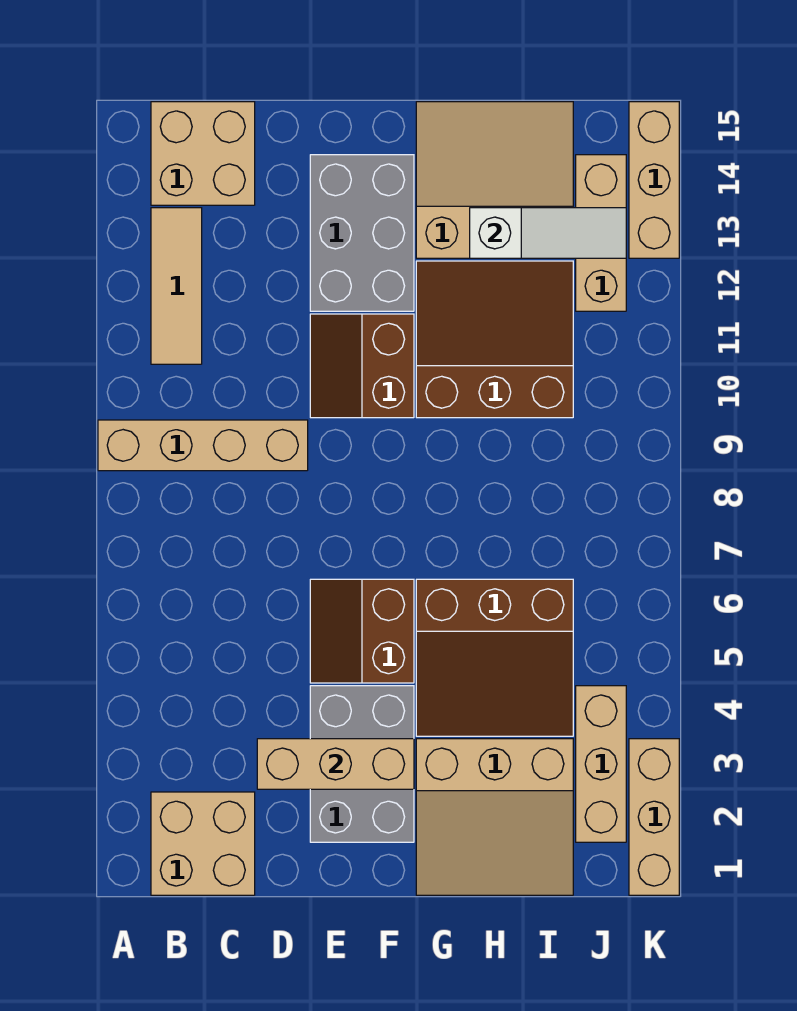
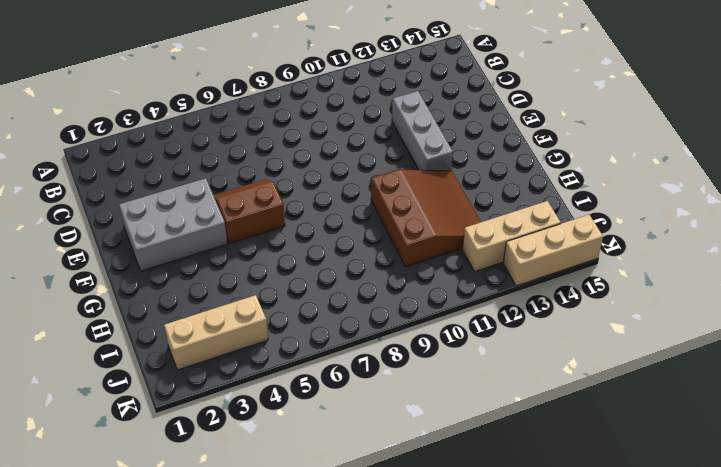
grey brick D12:F12 level 1 -> grey brick E12:F14 level 1
none -> tan brick A9:D9 level 1
none -> tan brick B1:C2 level 1
none -> tan tile B11:B13 level 1

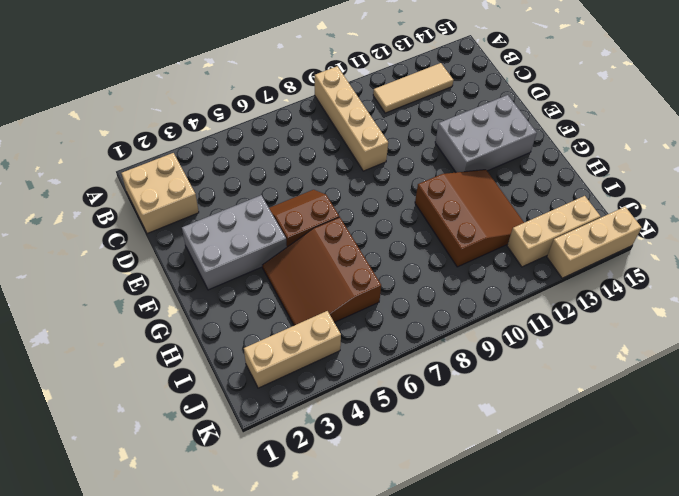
none -> tan brick B14:C15 level 1
none -> brown slope E10:F11 level 1 top F
none -> tan slope G1:I3 level 1 top 3

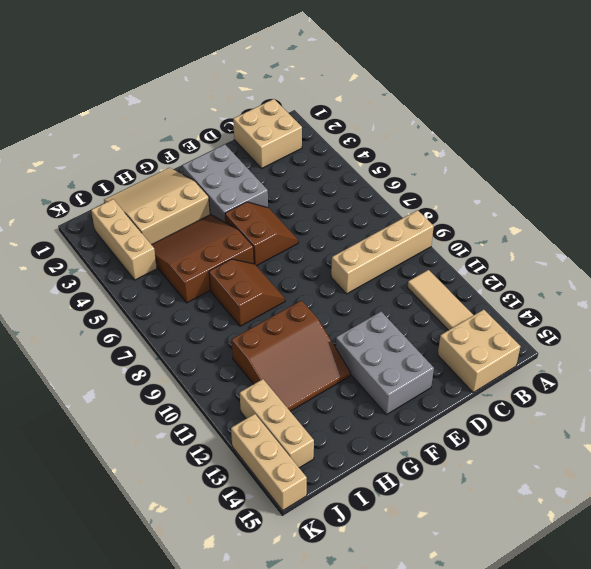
brown slope G7:H8 level 1 top H -> brown slope E10:F11 level 1 top F
none -> tan slope G13:I15 level 1 top 13
none -> tan brick K1:K3 level 1
none -> tan brick D3:F3 level 2

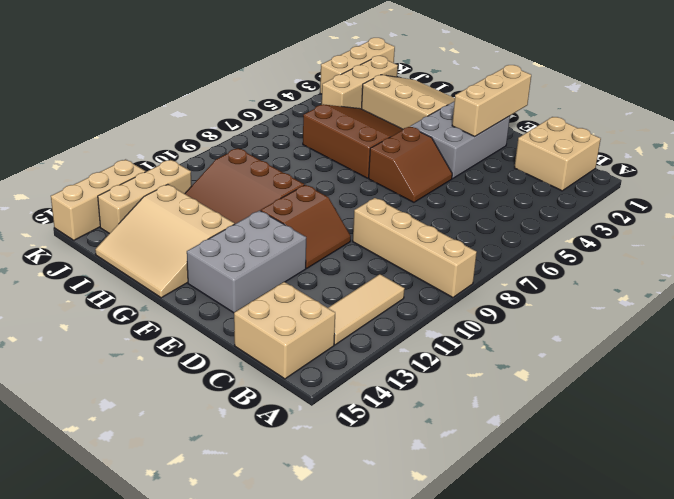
tan brick E1:E3 level 2 -> tan brick D3:F3 level 2
none -> white slope H13:J13 level 2 top H

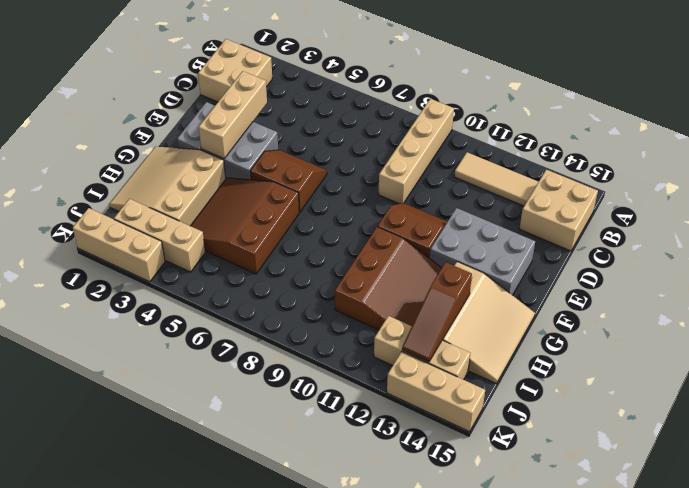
brown slope H13:J13 level 2 top H -> white slope H13:J13 level 2 top H

